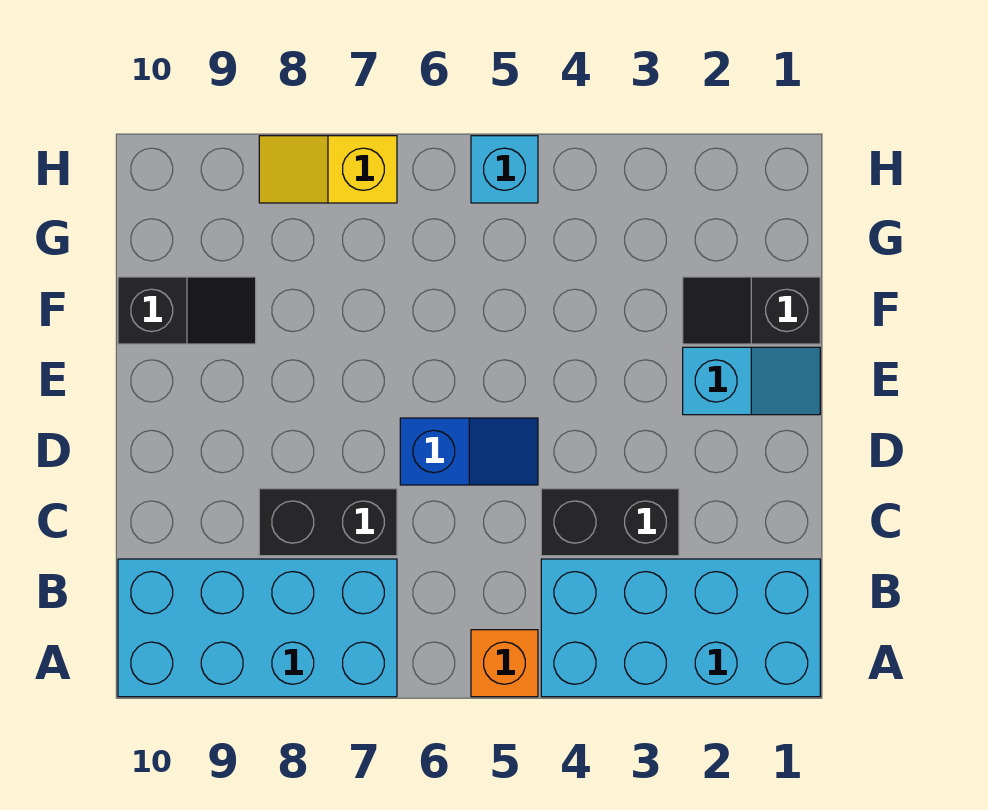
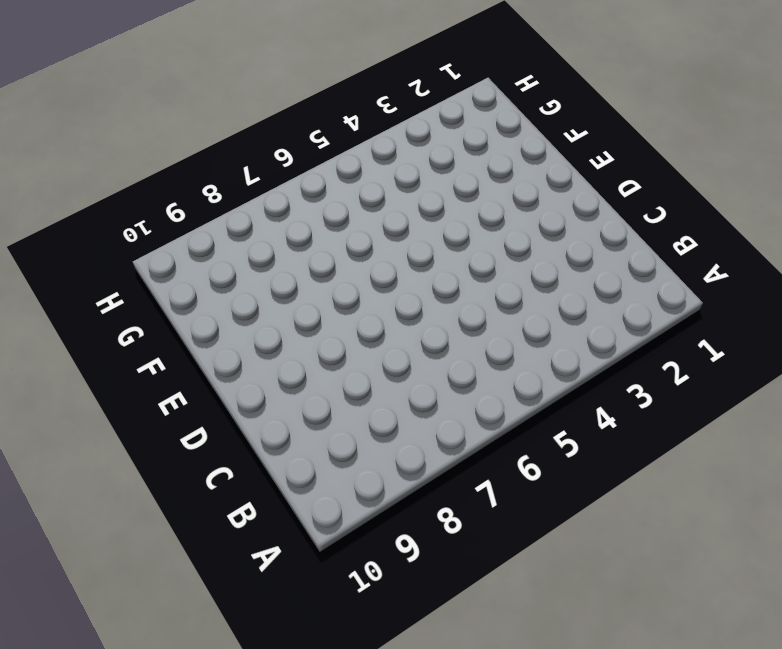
none -> cyan brick A1:B4 level 1
none -> orange brick A5 level 1

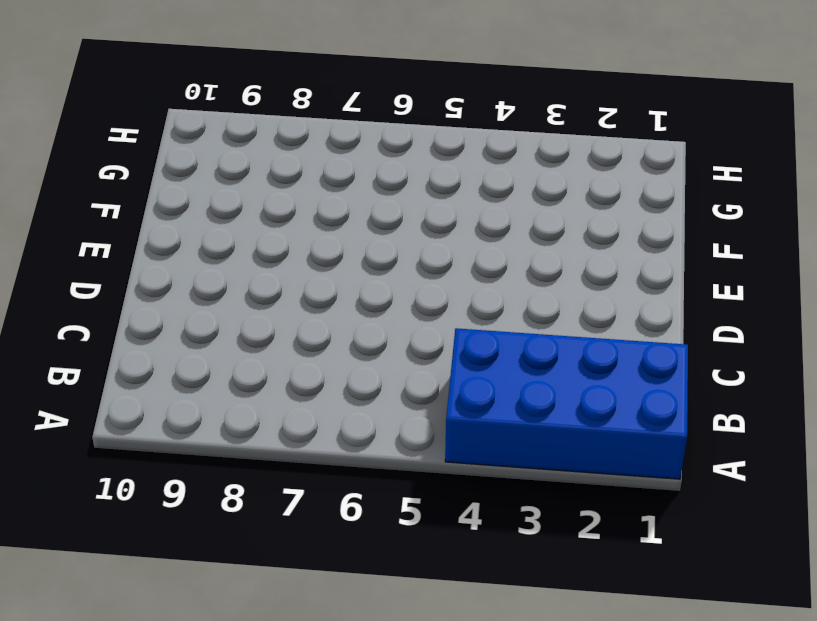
blue brick A1:B4 level 1 -> cyan brick A1:B4 level 1
none -> orange brick A5 level 1
none -> cyan brick A7:B10 level 1

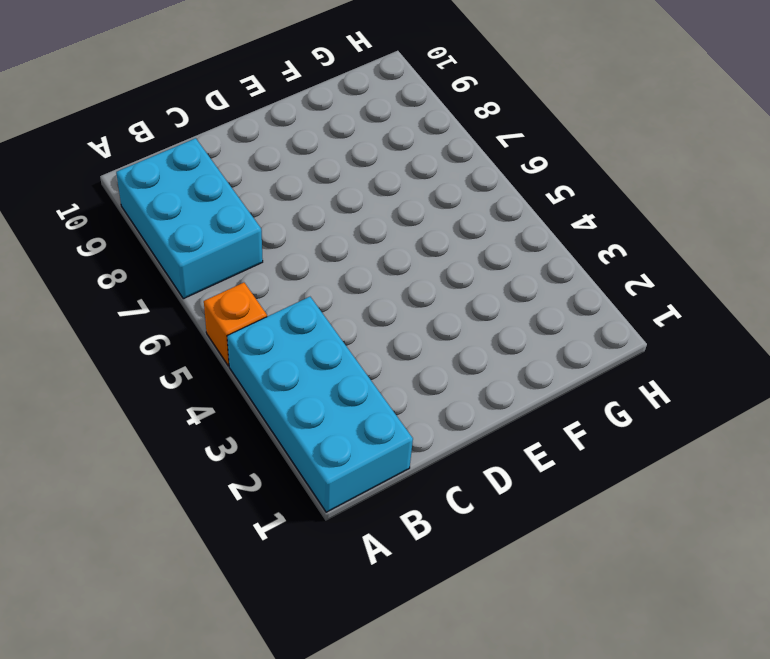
cyan brick A7:B9 level 1 -> cyan brick A7:B10 level 1
none -> black brick C3:C4 level 1
none -> black brick C7:C8 level 1

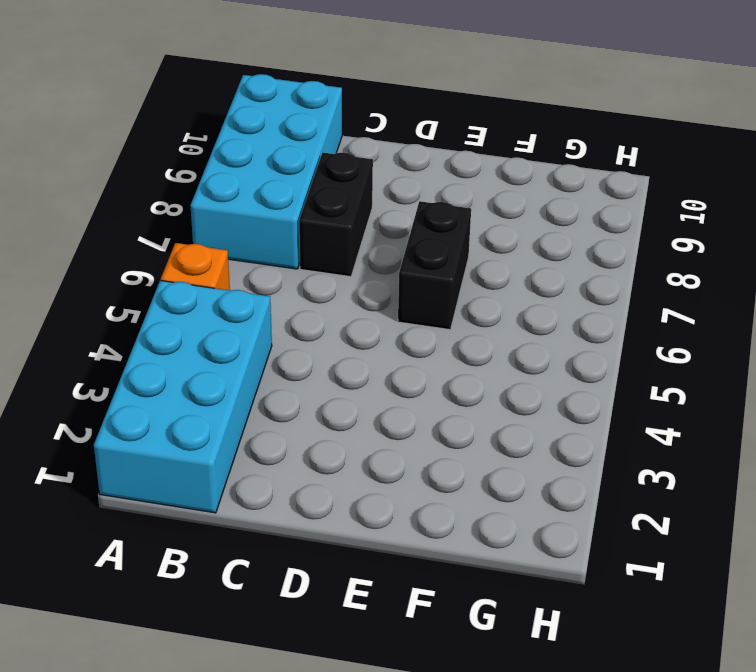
black brick E6:E7 level 1 -> black brick C3:C4 level 1
none -> blue slope D5:D6 level 1 top 6
none -> cyan slope E1:E2 level 1 top 2

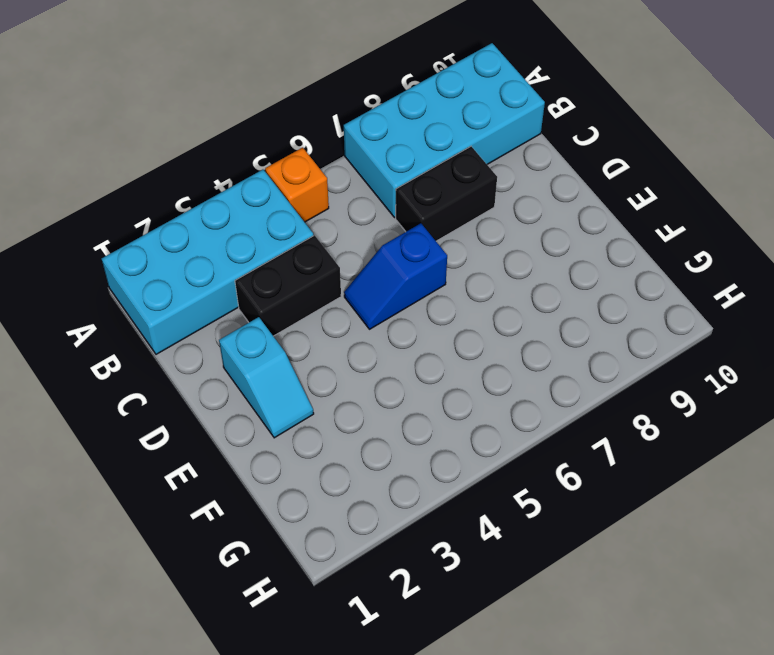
cyan slope D2:E2 level 1 top D -> cyan slope E1:E2 level 1 top 2
none -> black slope F1:F2 level 1 top 1
none -> black slope F9:F10 level 1 top 10

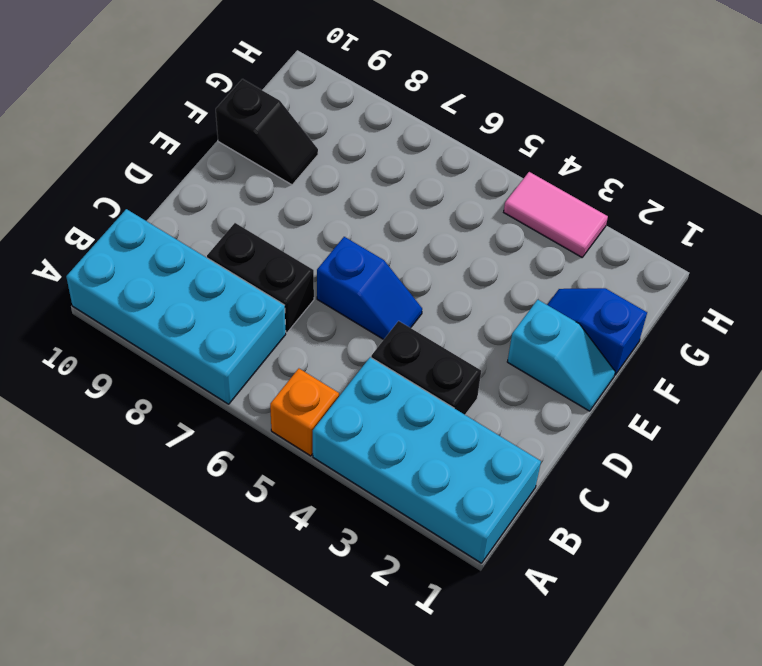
blue slope F1:F2 level 1 top 1 -> black slope F1:F2 level 1 top 1
pink tile H3:H4 level 1 -> none
none -> cyan brick H5 level 1
none -> yellow slope H7:H8 level 1 top 7

